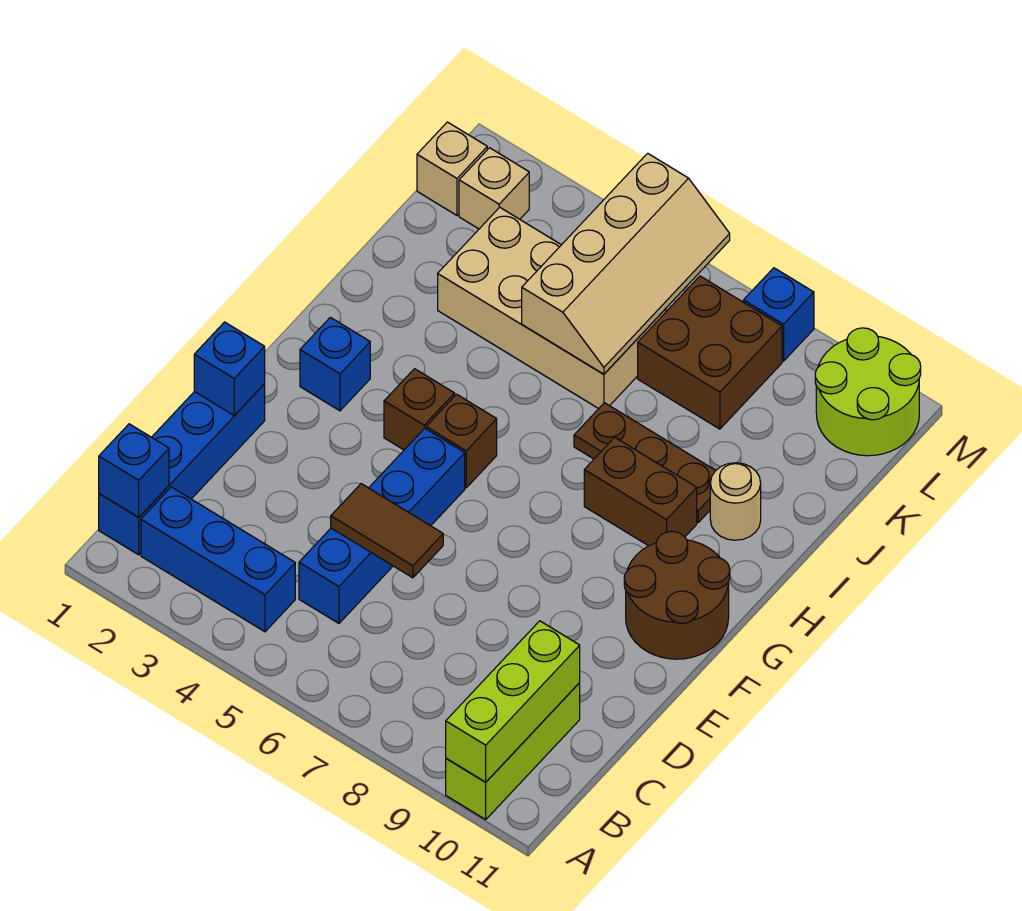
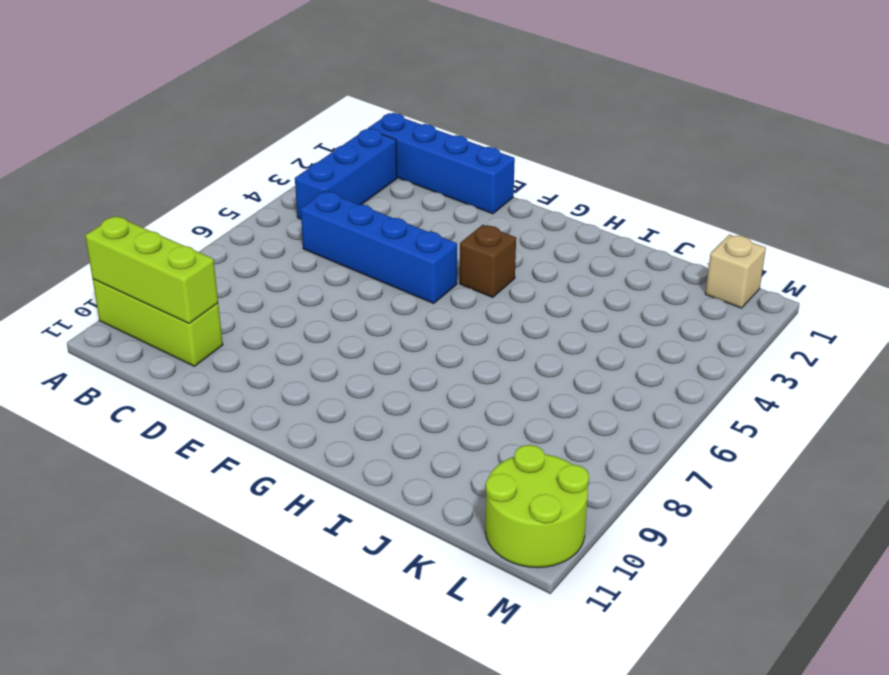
none -> brown round brick F10:G11 level 1
none -> blue brick G2 level 1
none -> brown brick G5 level 1

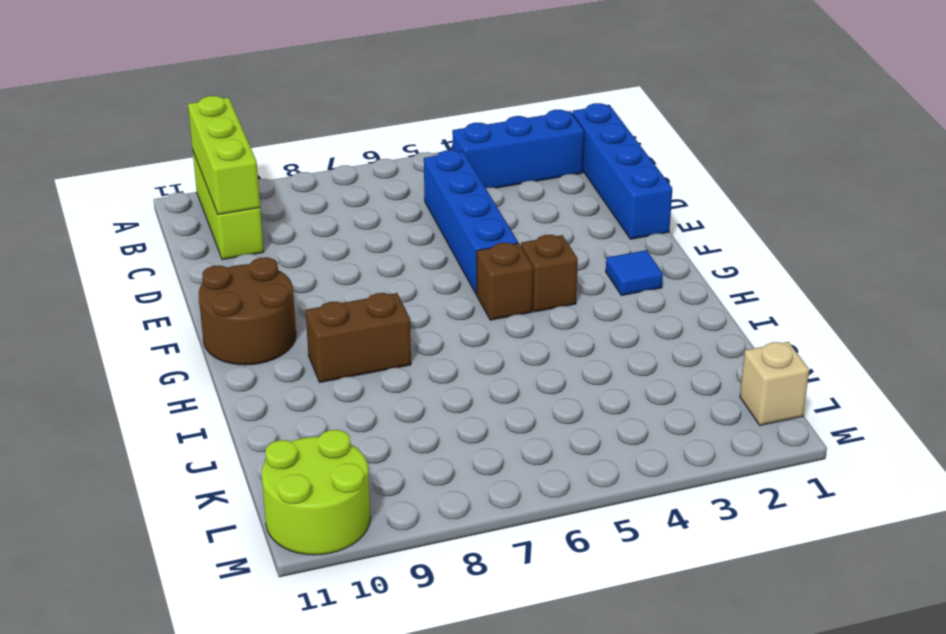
blue tile G2 level 1 -> blue brick G2 level 1
none -> brown plate I7:I9 level 1
none -> tan round brick I10 level 1
none -> tan brick J3:K6 level 1

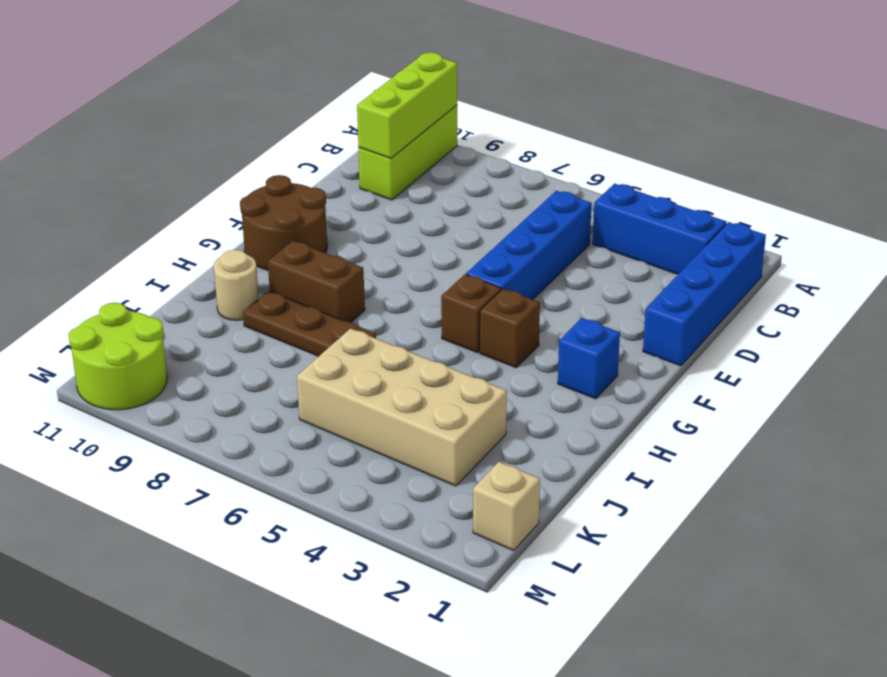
none -> brown brick K7:L8 level 1
none -> tan brick L2 level 1
none -> blue brick M8 level 1

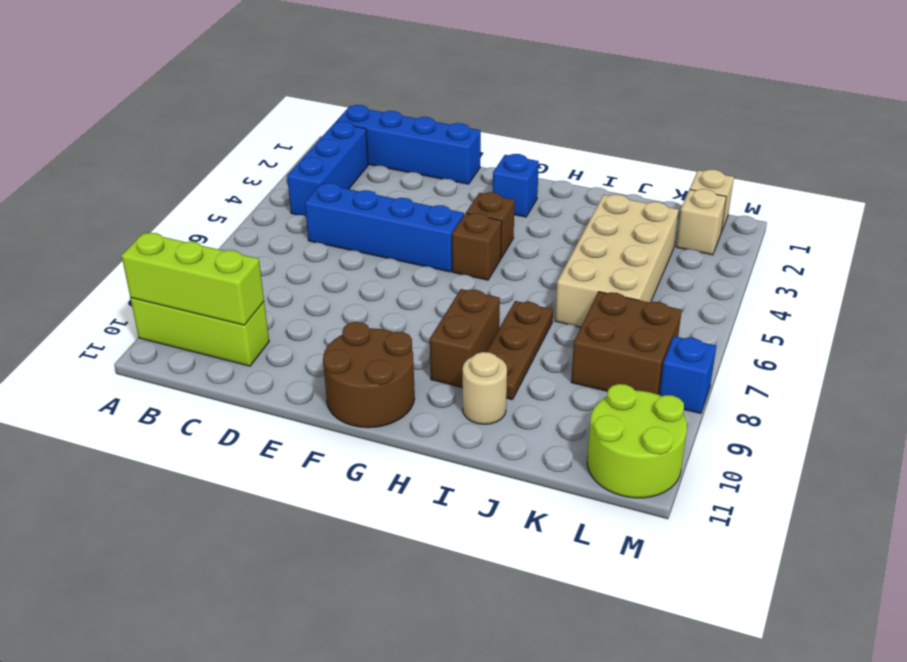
none -> blue brick B1 level 2
none -> brown tile D5:D6 level 2
none -> blue brick E1 level 2

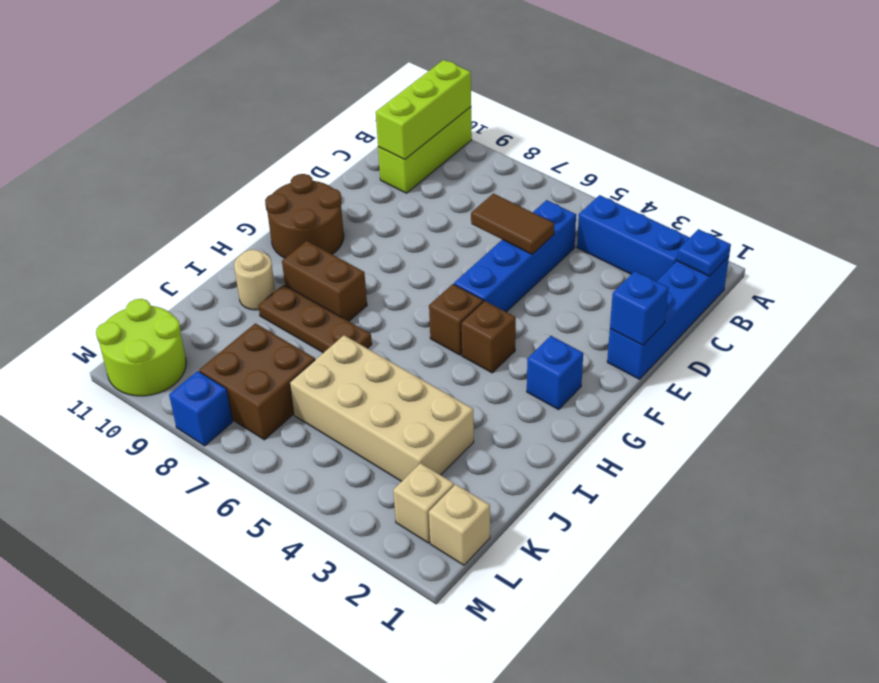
blue plate B1 level 2 -> blue brick B1 level 2
none -> tan slope J5:M6 level 2 top 5

